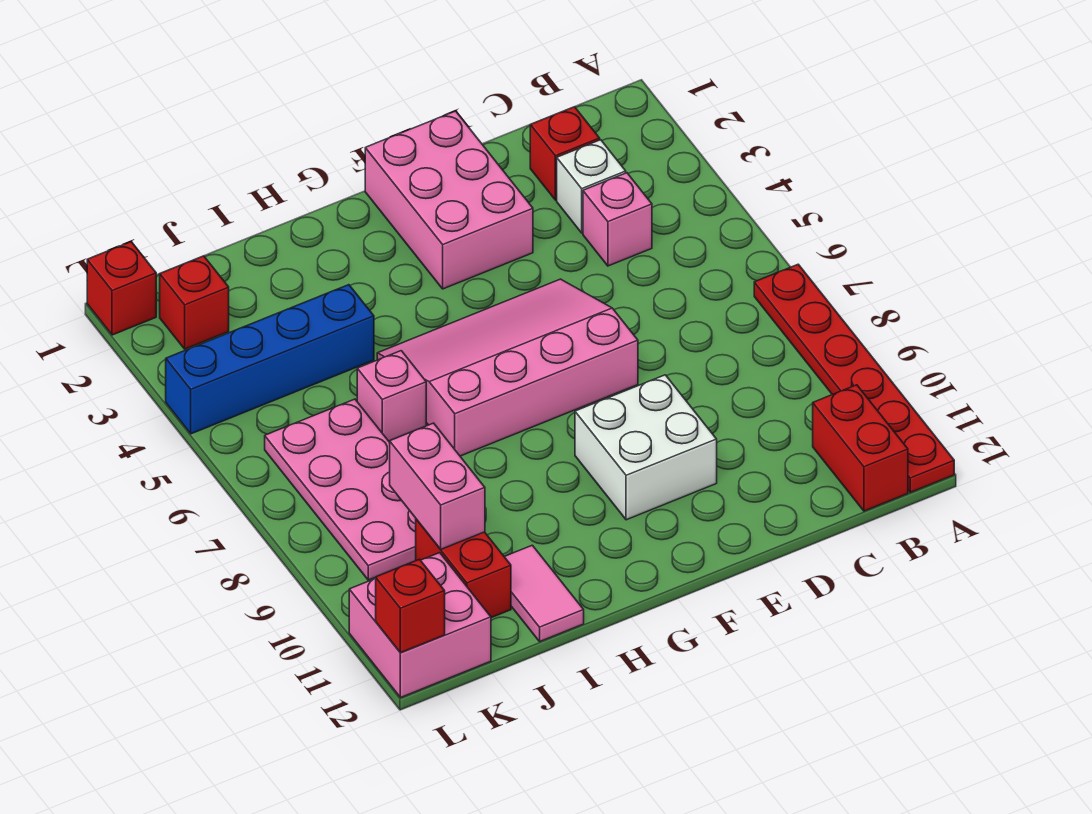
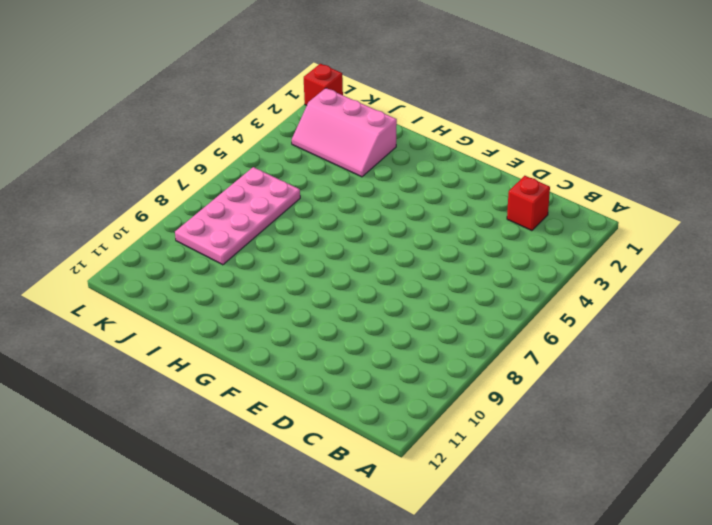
pink slope I2:K3 level 1 top 2 -> red brick K2 level 1
none -> red plate A7:A12 level 1
none -> red brick B11:B12 level 1
none -> white brick C3 level 1

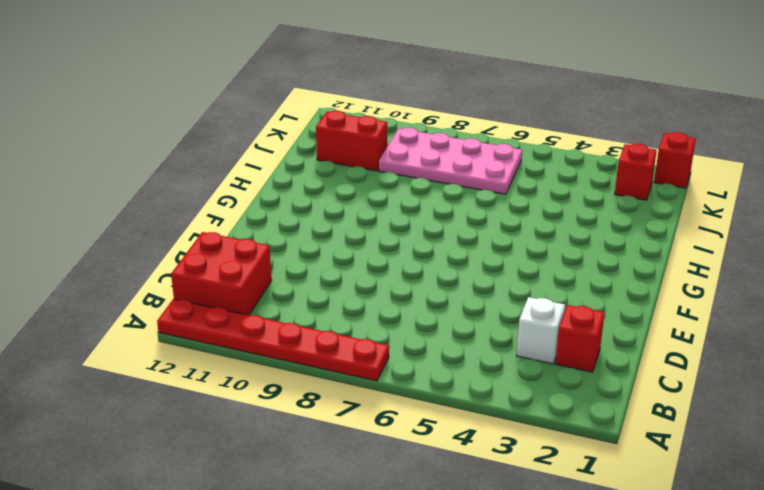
red brick B11:C12 level 1 -> red brick B11:B12 level 1
none -> pink brick C4 level 1
none -> pink brick E1:F3 level 1
none -> pink slope E5:H7 level 1 top 7

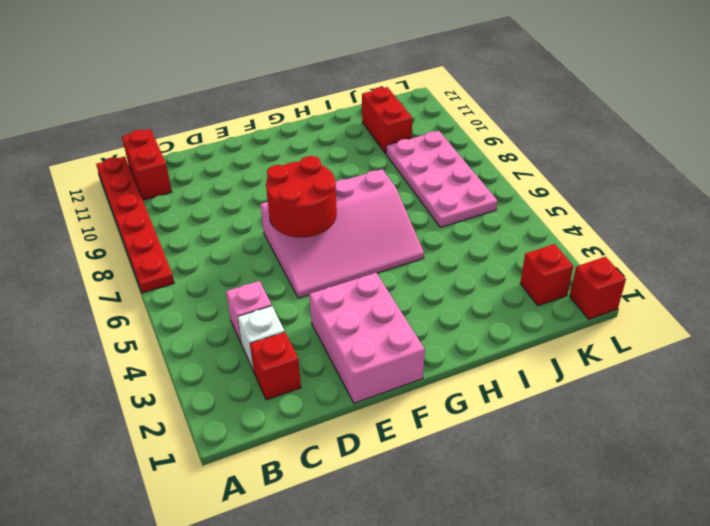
red round brick E6:F7 level 2 -> none
none -> white brick E9:F10 level 1
none -> blue brick I4:L4 level 1
none -> pink brick I6 level 1

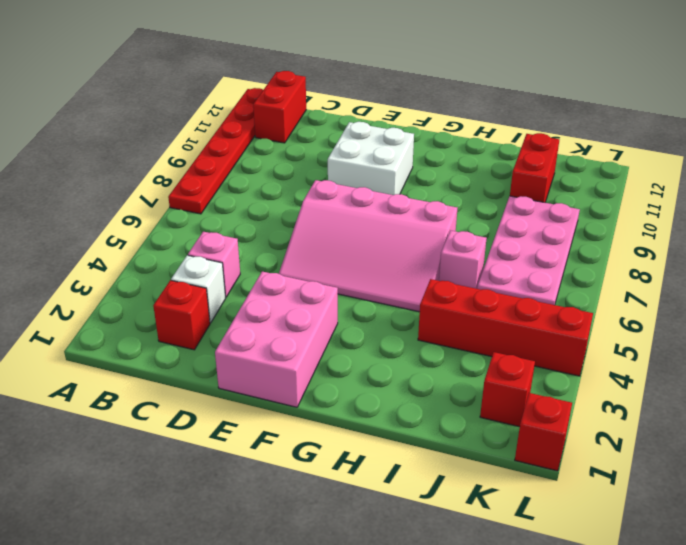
red brick I4:L4 level 1 -> blue brick I4:L4 level 1
none -> pink tile I11:I12 level 1
none -> pink brick K11:L12 level 1
none -> pink brick J9:J10 level 2

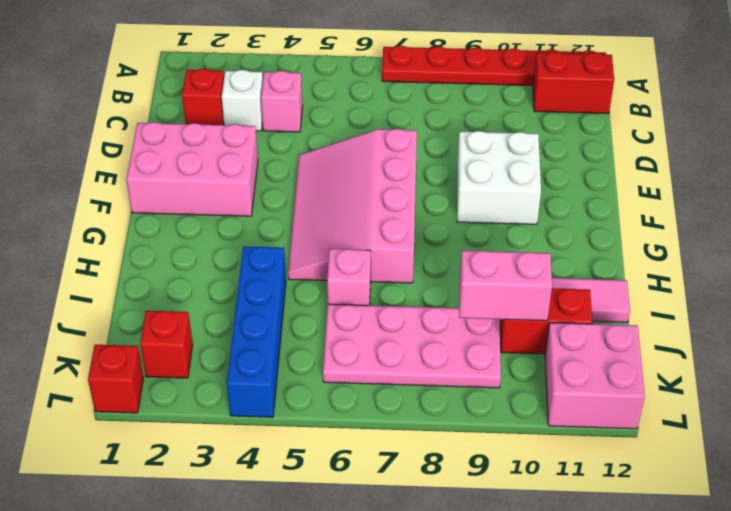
none -> red brick L12 level 2

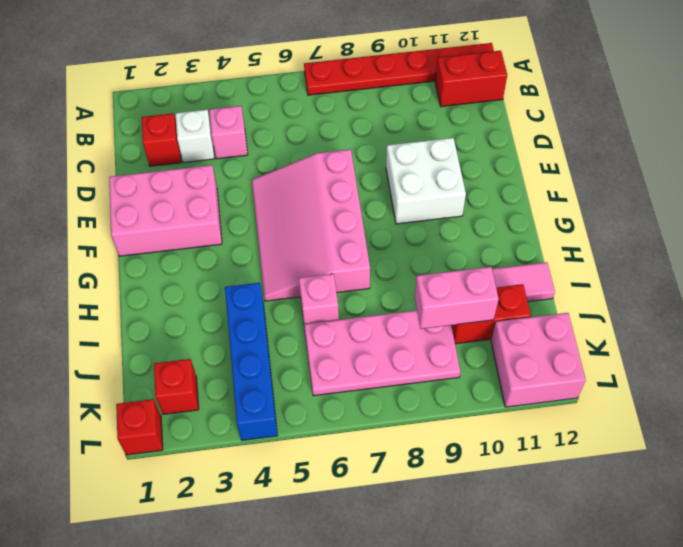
none -> red brick L12 level 2

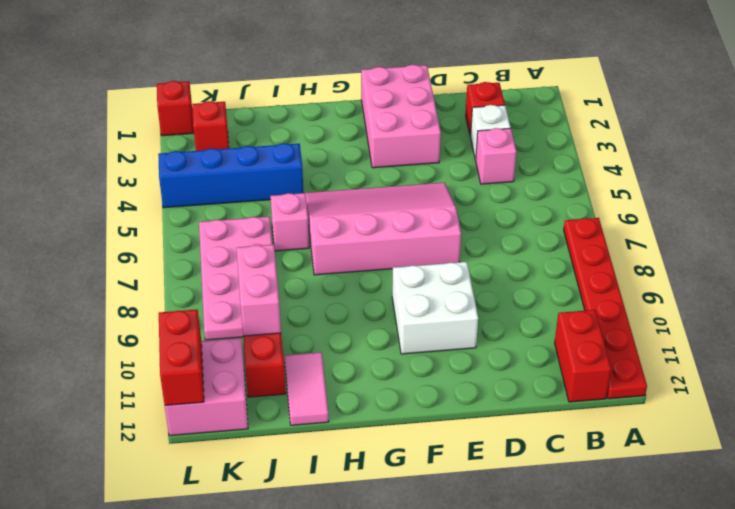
red brick L11:L12 level 2 -> red brick L12 level 2

